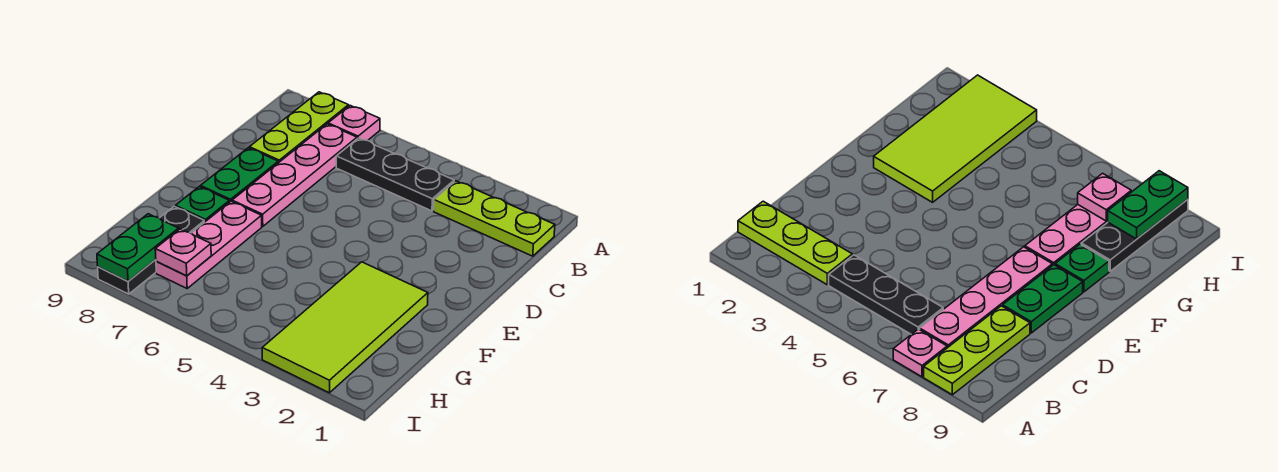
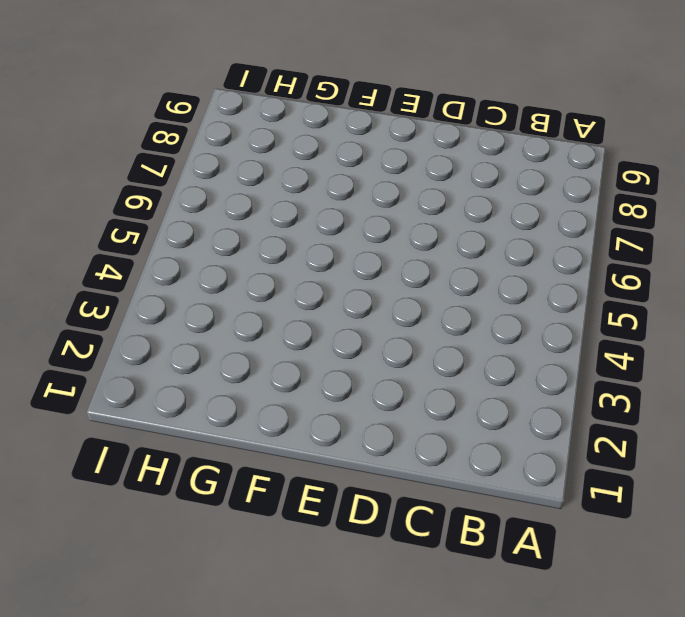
none -> pink plate A7 level 1
none -> lime plate A8:C8 level 1
none -> lime plate B1:B3 level 1

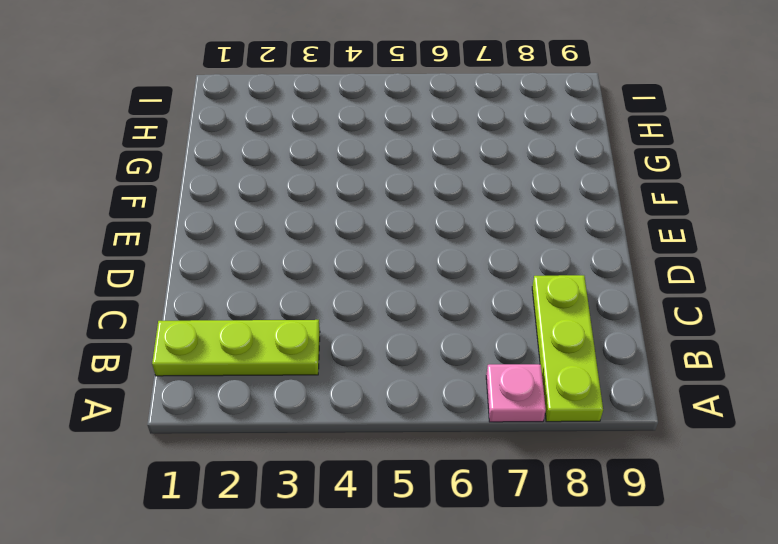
none -> black plate B4:B6 level 1
none -> pink plate B7:E7 level 1
none -> green plate D8:E8 level 1

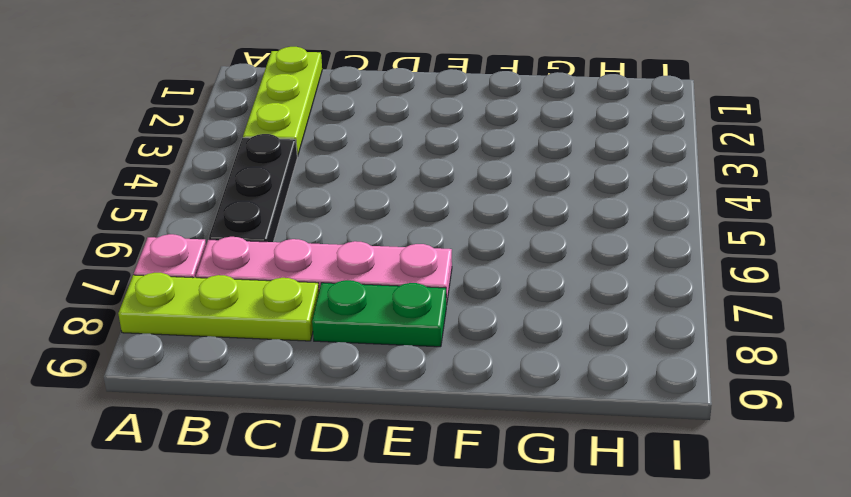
none -> lime tile F2:I3 level 1
none -> pink plate F7:H7 level 1
none -> green plate F8 level 1

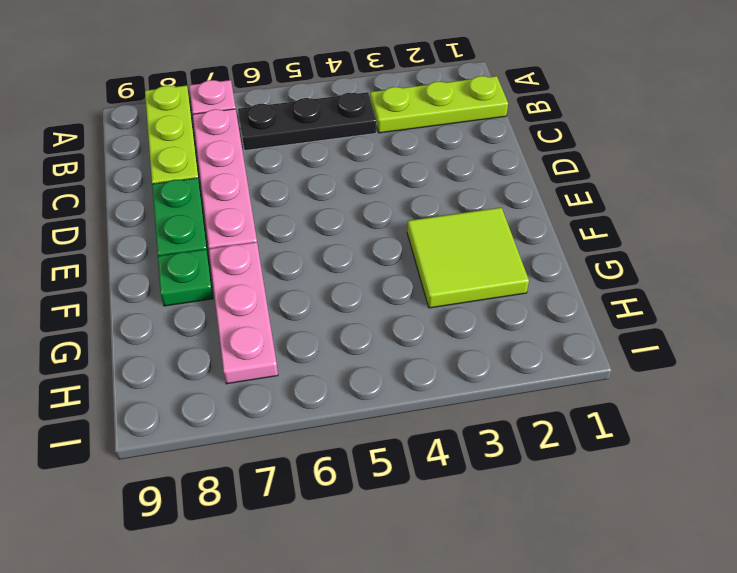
lime tile F2:G3 level 1 -> lime tile F2:I3 level 1
none -> black plate G8:I8 level 1
none -> pink plate H7 level 2
none -> green plate H8:I8 level 2

